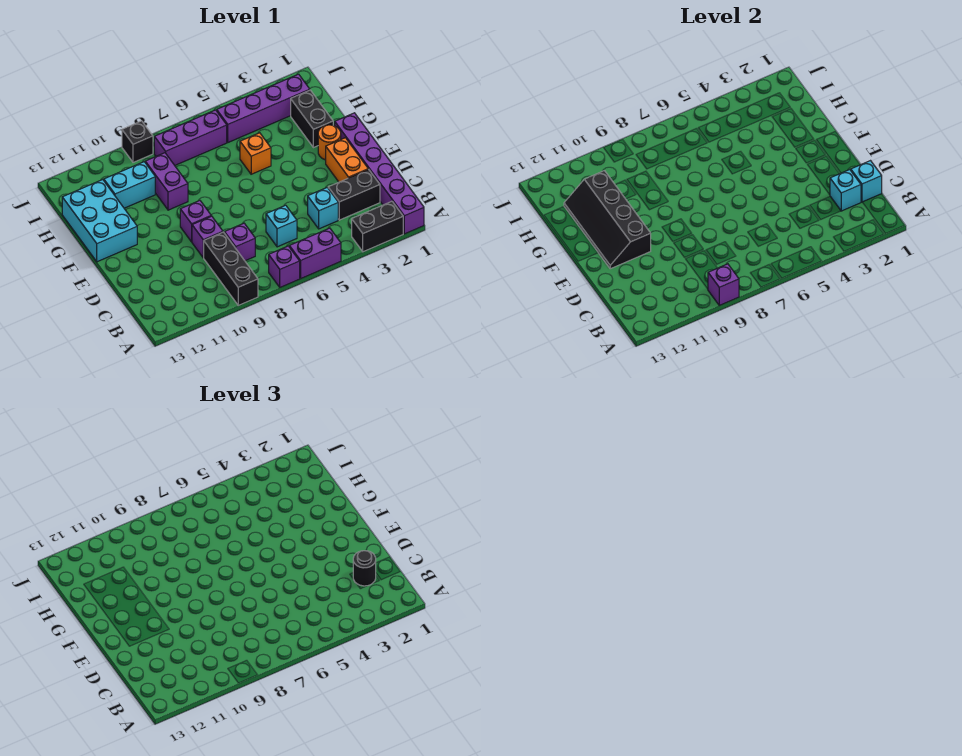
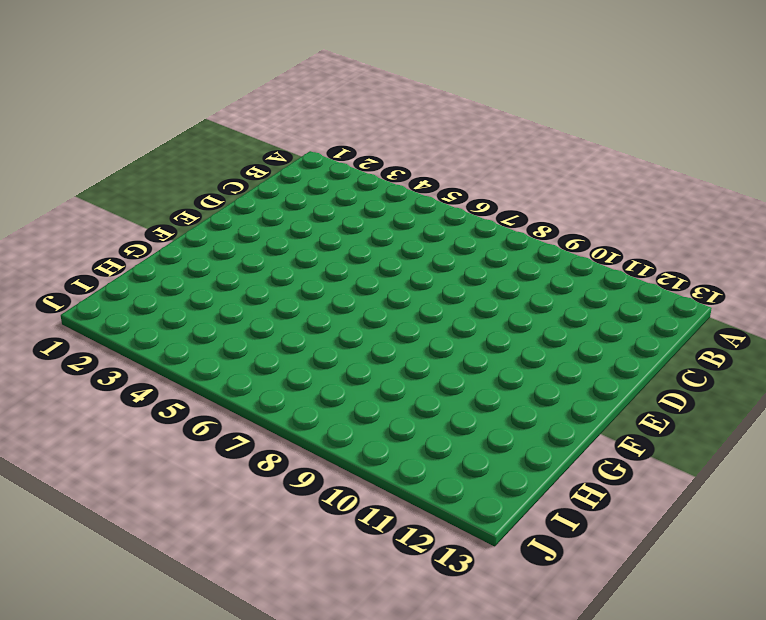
none -> purple brick A1:F1 level 1
none -> black brick A2:A3 level 1
none -> purple brick A5:A6 level 1

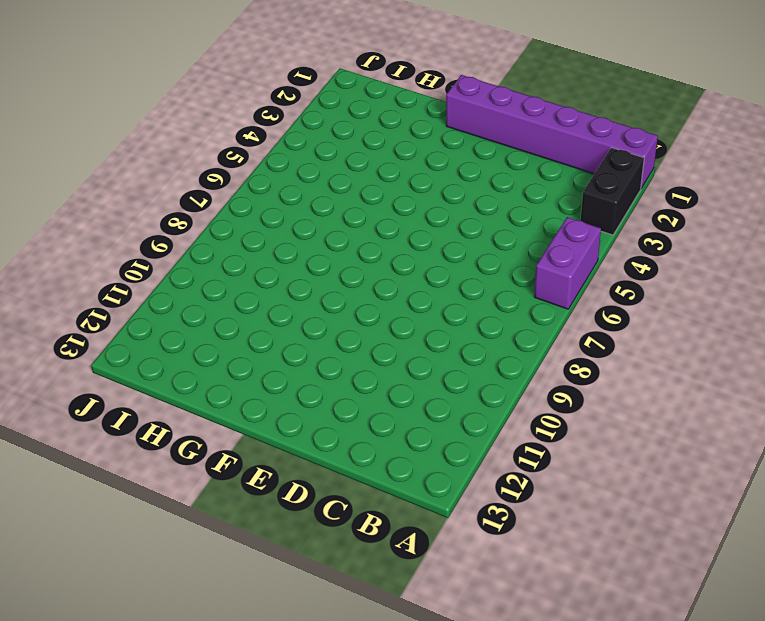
none -> purple brick A7 level 1
none -> black brick A9:C9 level 1
none -> black brick C2:C3 level 1

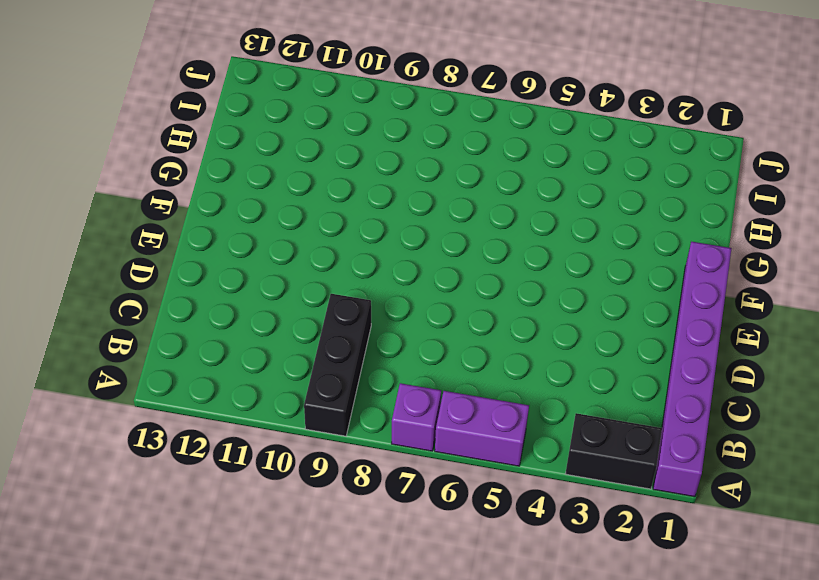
none -> black brick C2:C3 level 1
none -> cyan brick C4 level 1
none -> cyan brick C6 level 1

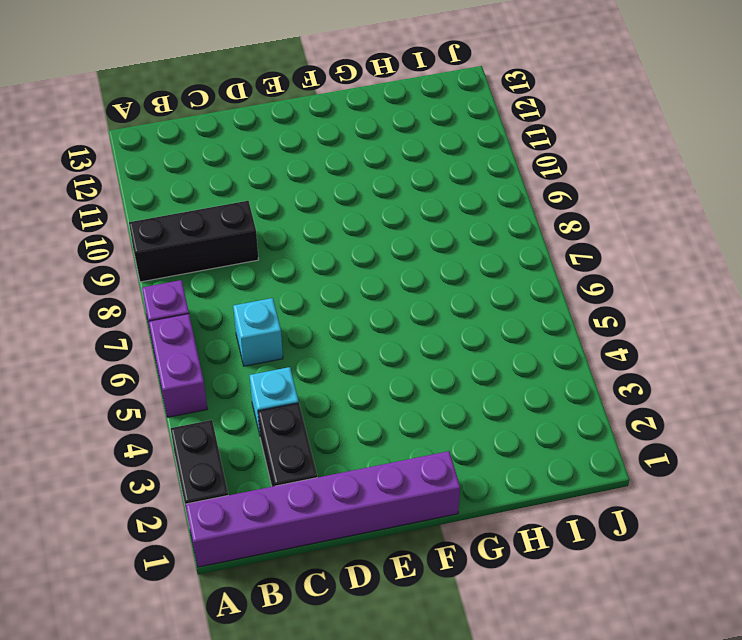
none -> purple brick C8 level 1
none -> orange brick D2:E2 level 1
none -> purple brick D9 level 1

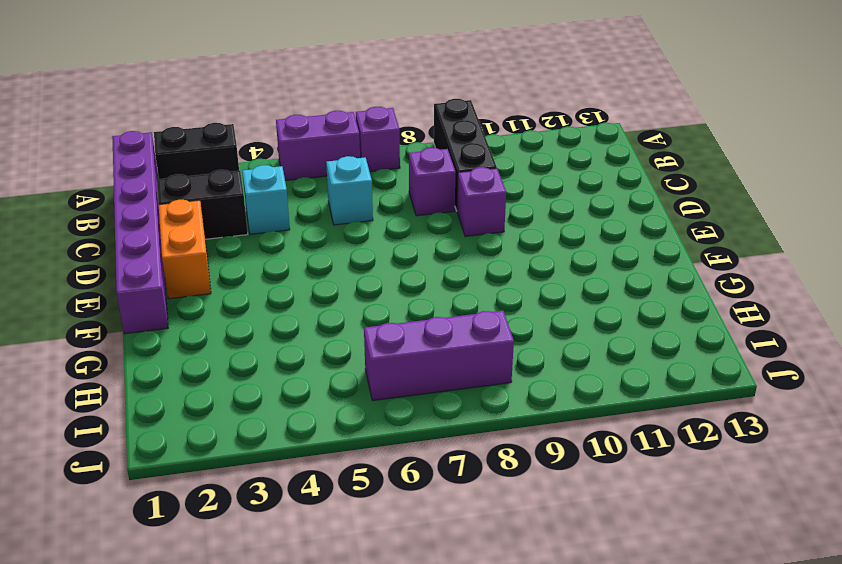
none -> purple brick E9 level 1
none -> orange round brick F2 level 1
none -> cyan brick F12:H13 level 1

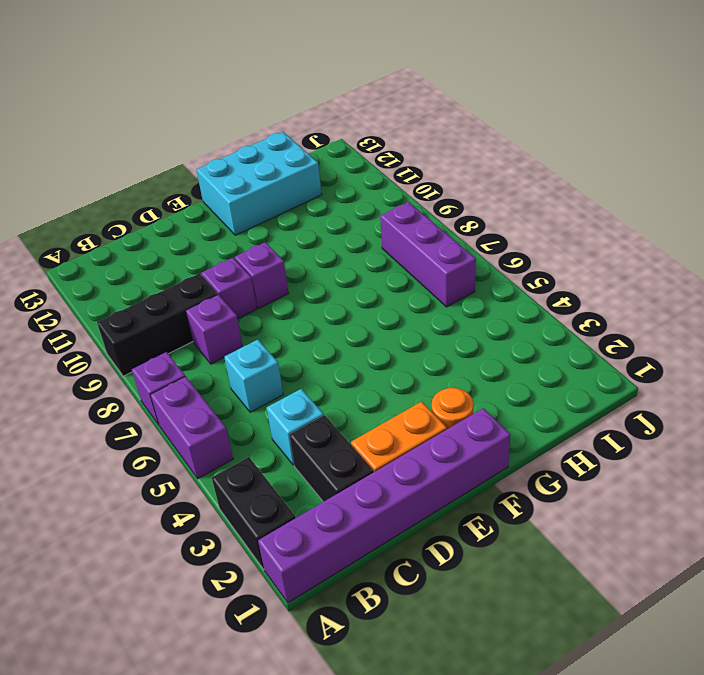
none -> black brick G2:H2 level 1
none -> orange brick G5 level 1
none -> purple brick G9:H9 level 1

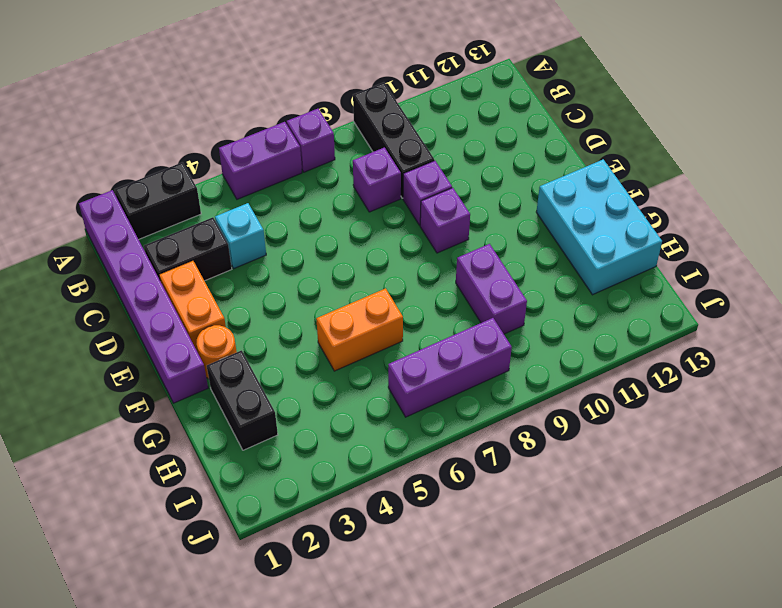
orange brick G5:G6 level 1 -> orange brick G5 level 1
none -> cyan brick C6 level 1
none -> cyan brick H10:H11 level 1
none -> purple brick I2:I5 level 1

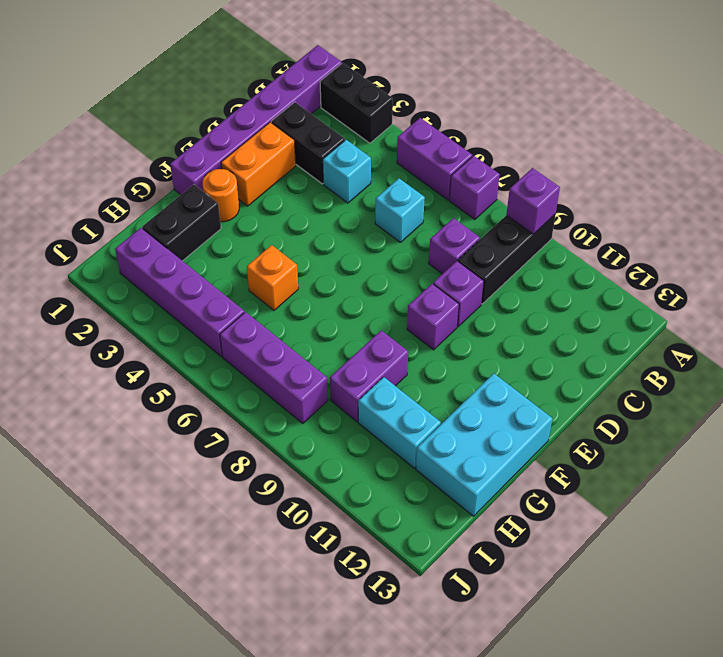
none -> black brick J9 level 1
none -> cyan brick C1 level 2
none -> cyan brick C2 level 2

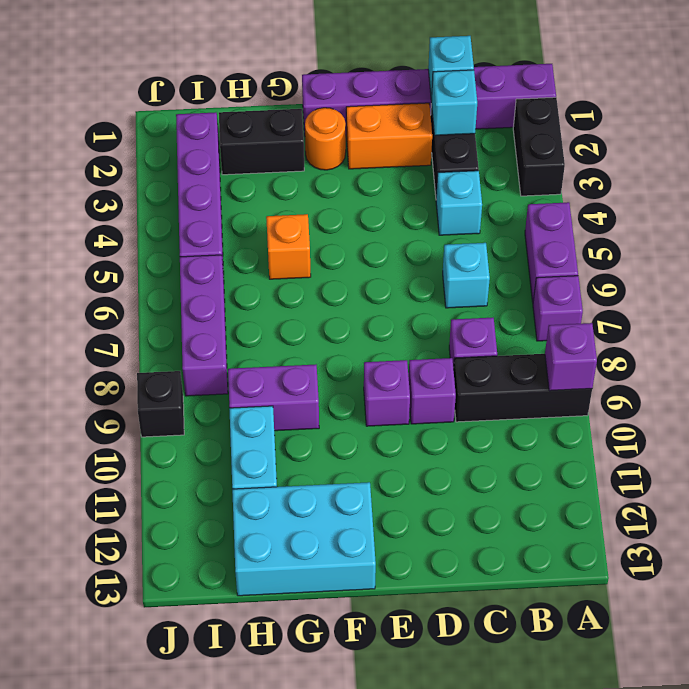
none -> black slope E11:H12 level 2 top 11
none -> black round brick C2 level 3

